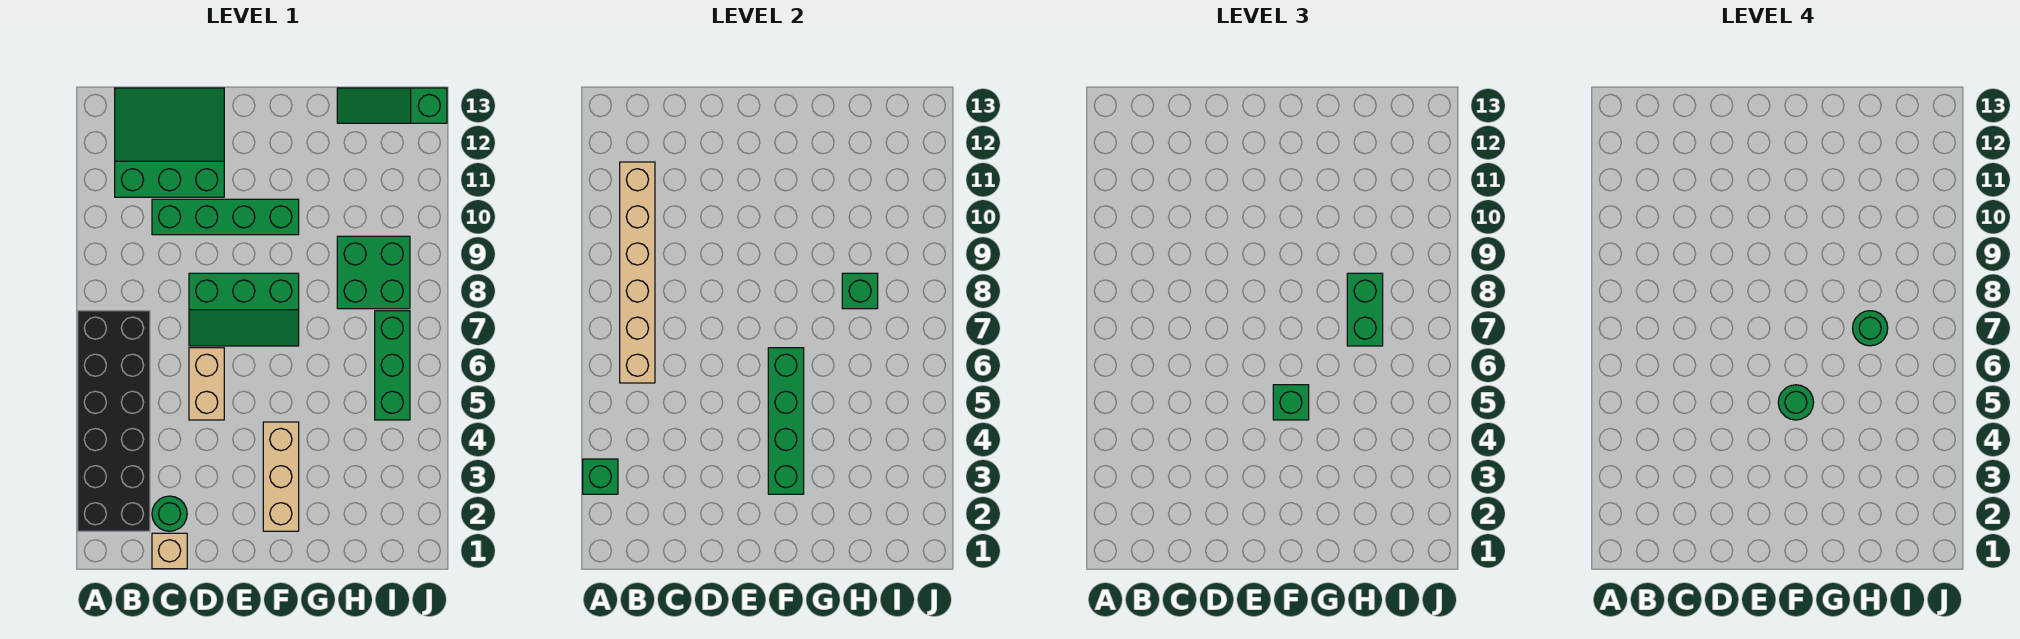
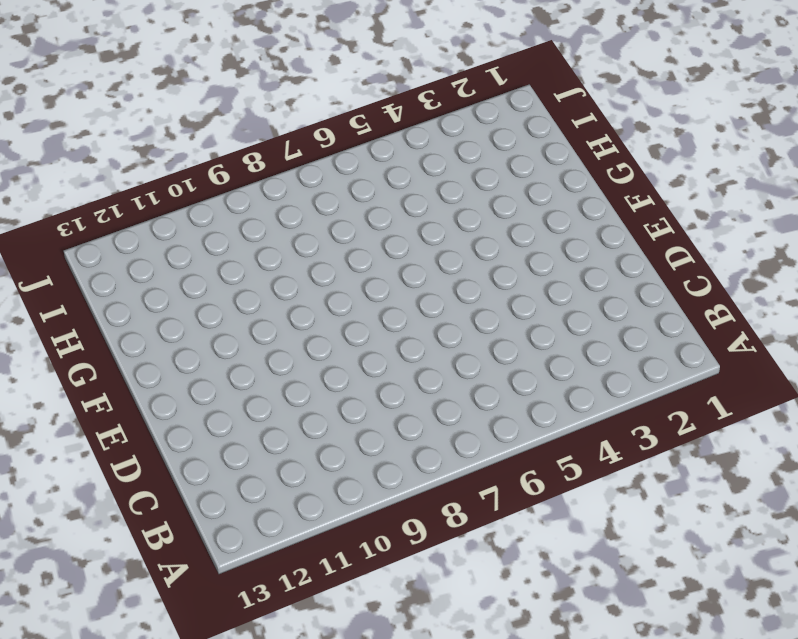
none -> black brick A2:B7 level 1
none -> green slope B11:D13 level 1 top 11
none -> tan brick C1 level 1

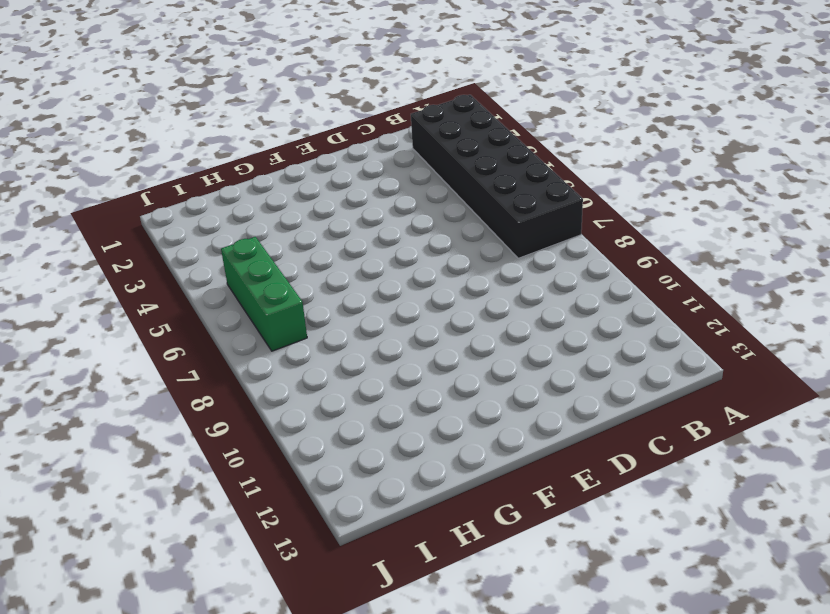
none -> green slope B11:D13 level 1 top 11
none -> tan brick C1 level 1
none -> green round brick C2 level 1

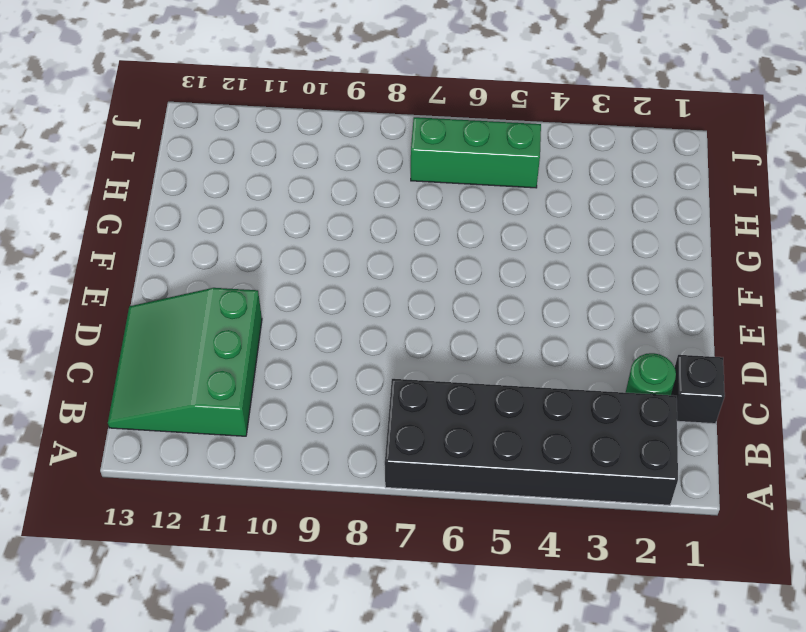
black brick C1 level 1 -> tan brick C1 level 1
none -> green brick C10:F10 level 1
none -> tan brick D5:D6 level 1
none -> green slope D7:F8 level 1 top 8

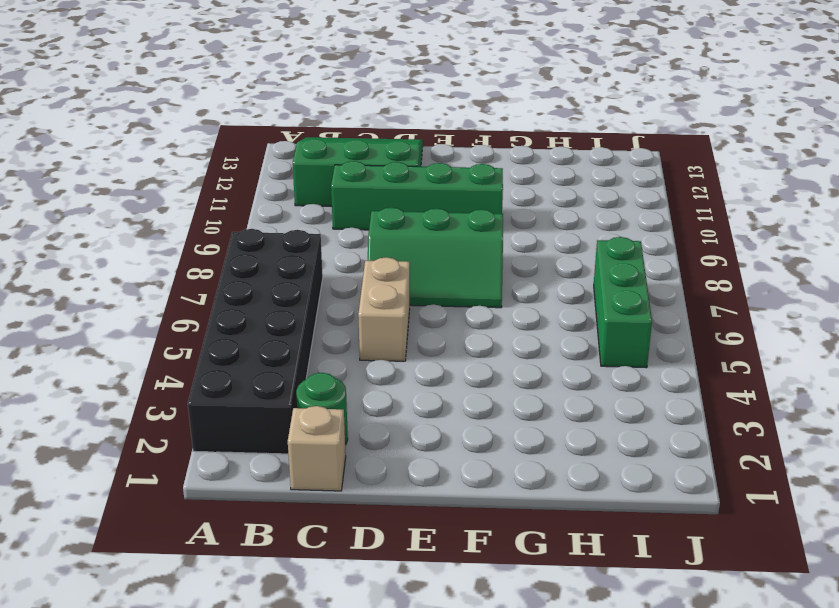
none -> tan brick F2:F4 level 1
none -> green brick H8:I9 level 1
none -> green slope H13:J13 level 1 top J

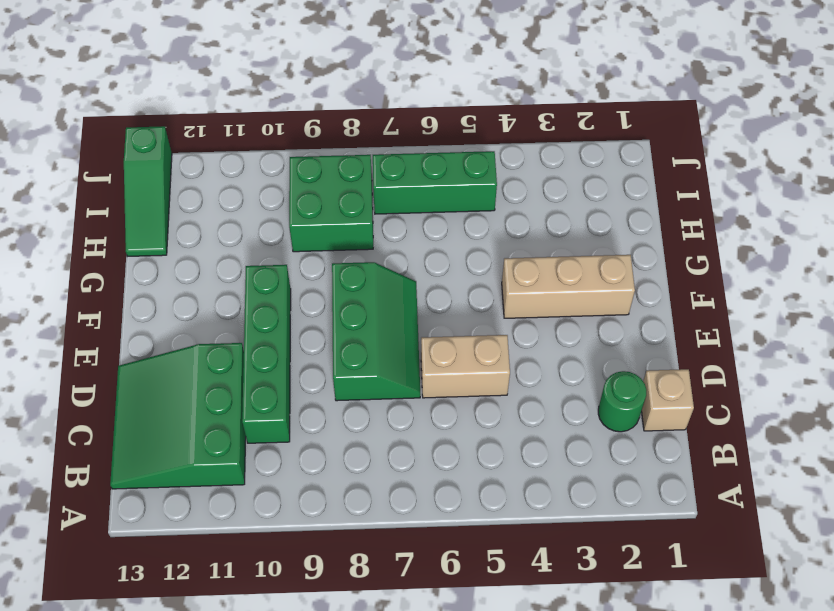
none -> black brick A2:B7 level 1
none -> green brick A3 level 2
none -> tan brick B6:B11 level 2

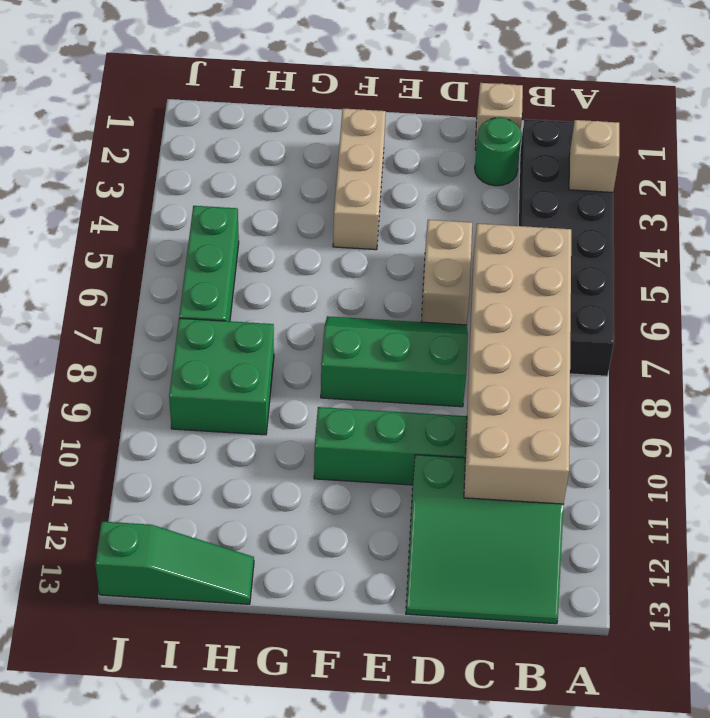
tan brick A3 level 2 -> green brick A3 level 2
tan brick B6:C11 level 2 -> tan brick B6:B11 level 2
none -> green brick F3:F6 level 2
none -> green brick H8 level 2
none -> green brick F5 level 3

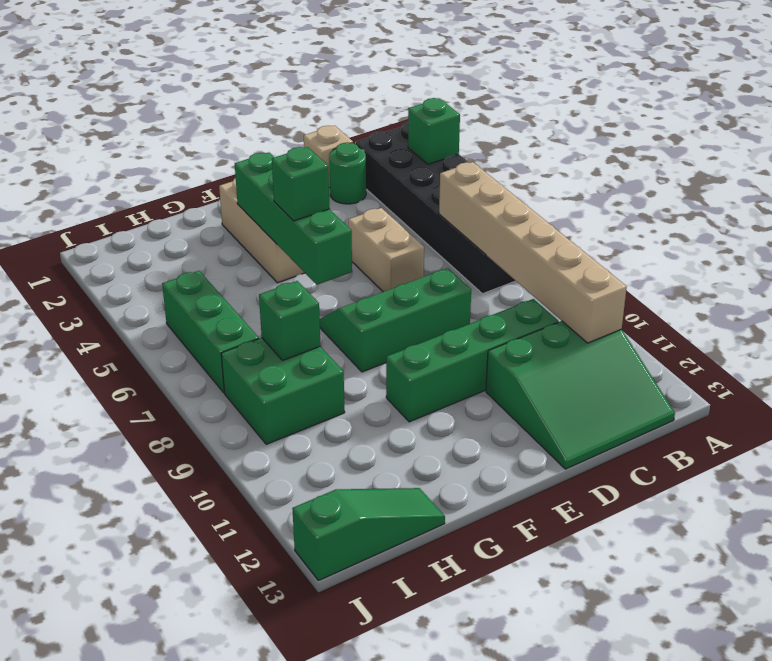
none -> green brick H7:H8 level 3
none -> green round brick F5 level 4
none -> green round brick H7 level 4

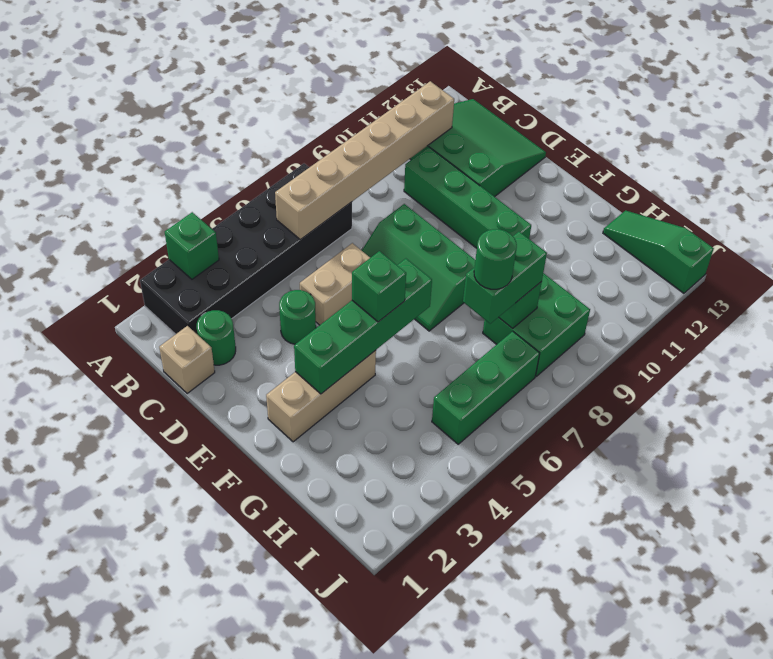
green round brick D4 level 1 -> green round brick F5 level 4

